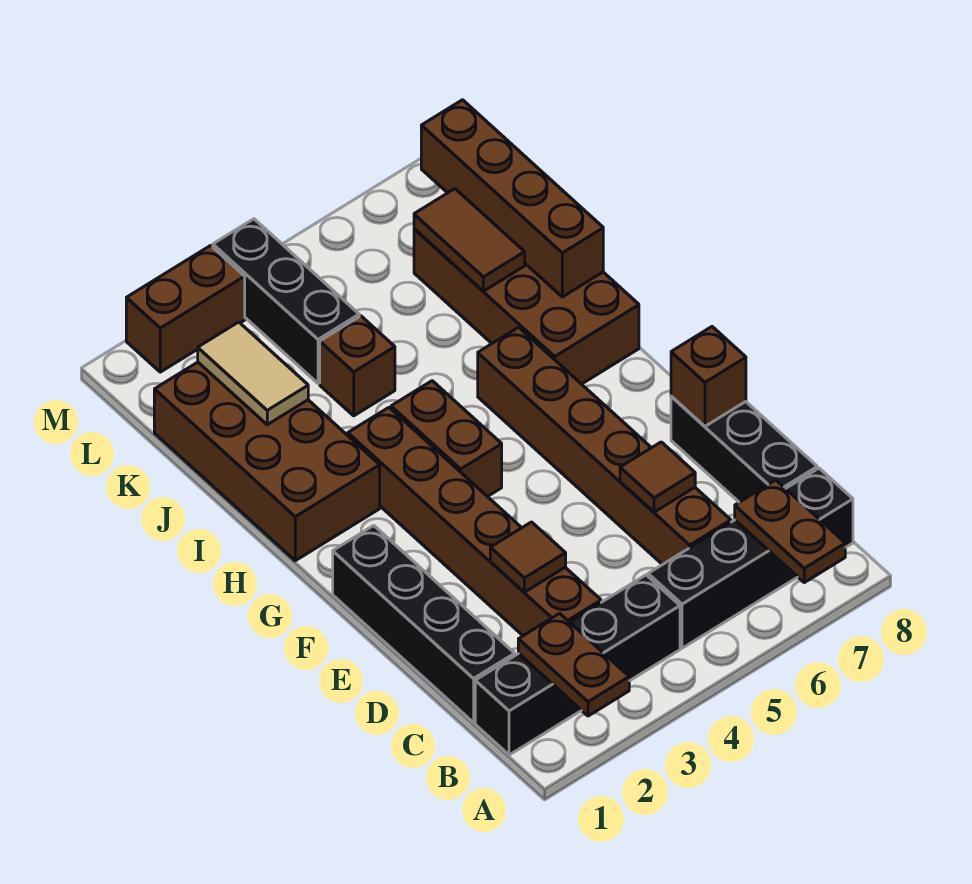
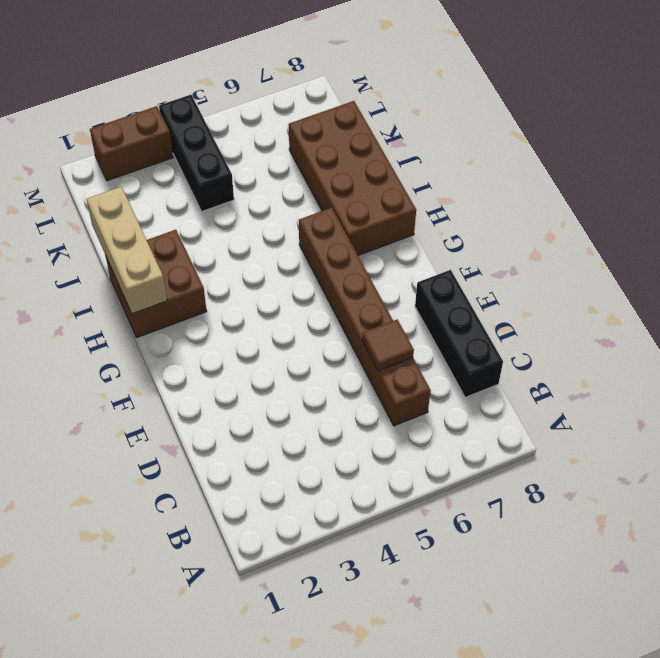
brown brick H1:I2 level 1 -> brown brick H1:K2 level 1
tan brick H1:J1 level 2 -> none
none -> black brick B1:B4 level 1
none -> black brick B5:B8 level 1
none -> black brick C1:F1 level 1

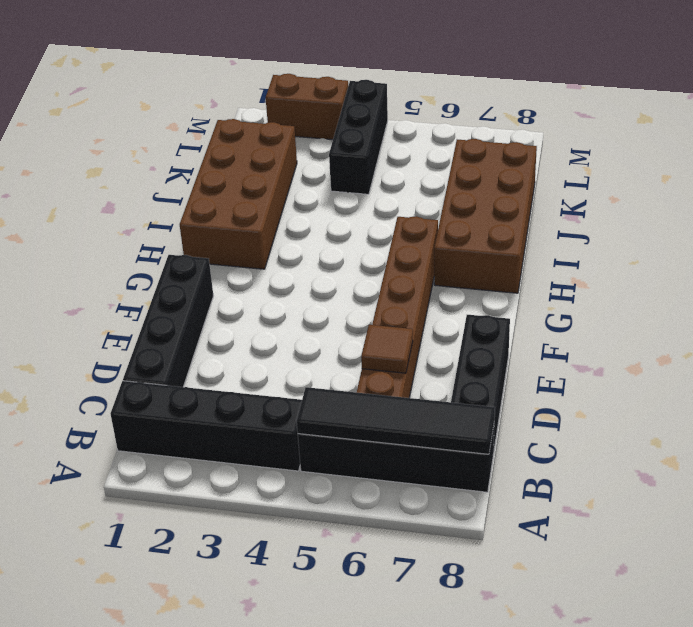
black tile B5:B8 level 2 -> brown plate A7:B7 level 2
none -> brown brick C3:H3 level 1
none -> brown brick G4:H4 level 1
none -> brown brick J4 level 1

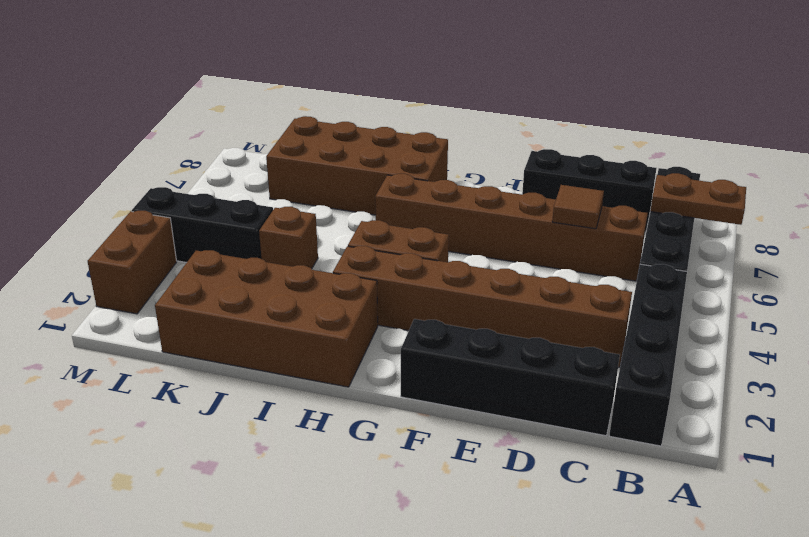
none -> brown plate A2:B2 level 2
none -> brown tile D3 level 2
none -> brown brick E8 level 2

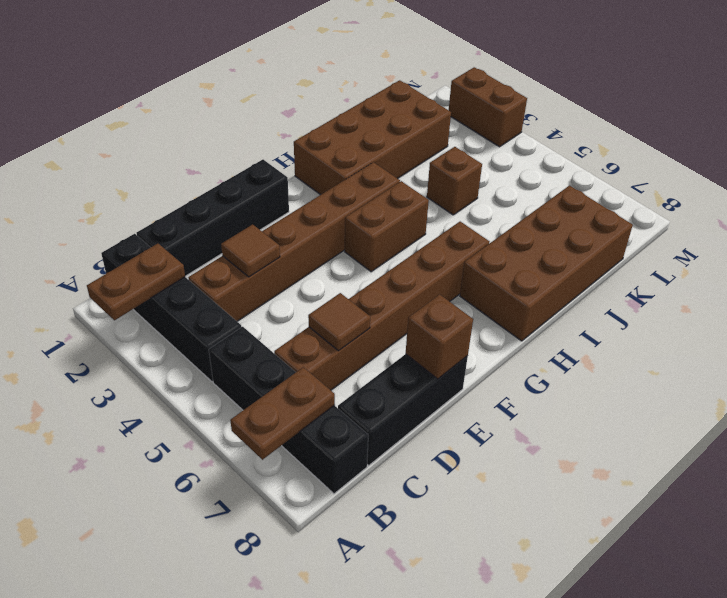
none -> black brick K4:M4 level 1
none -> brown brick I8:L8 level 2
none -> tan tile J2:K2 level 2

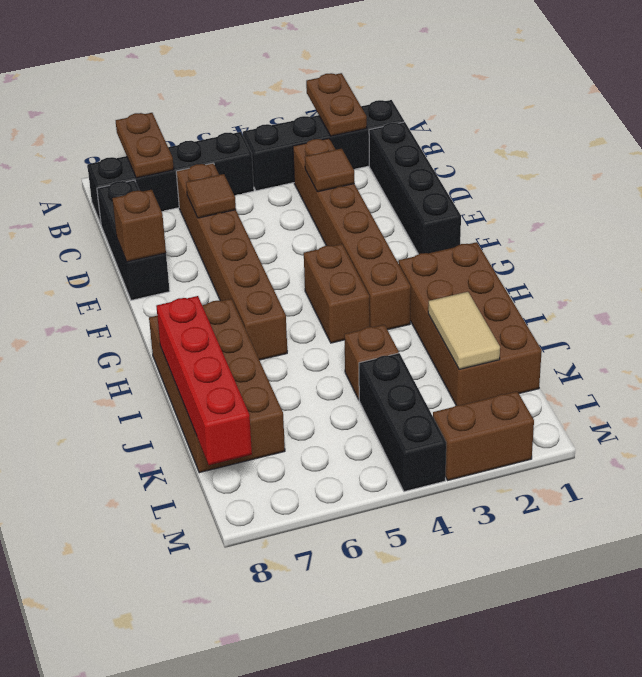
red brick I8:L8 level 2 -> brown brick I8:L8 level 2
none -> brown tile J7:K7 level 2

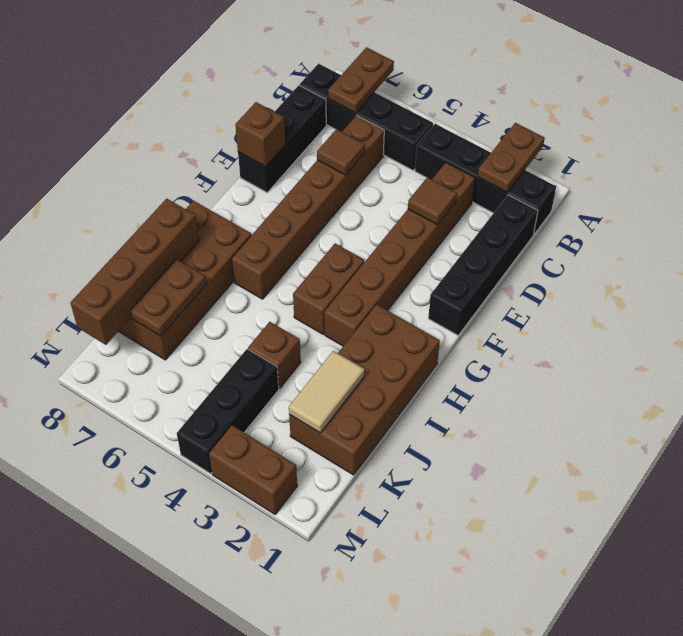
brown plate J7:K7 level 2 -> brown tile J7:K7 level 2

